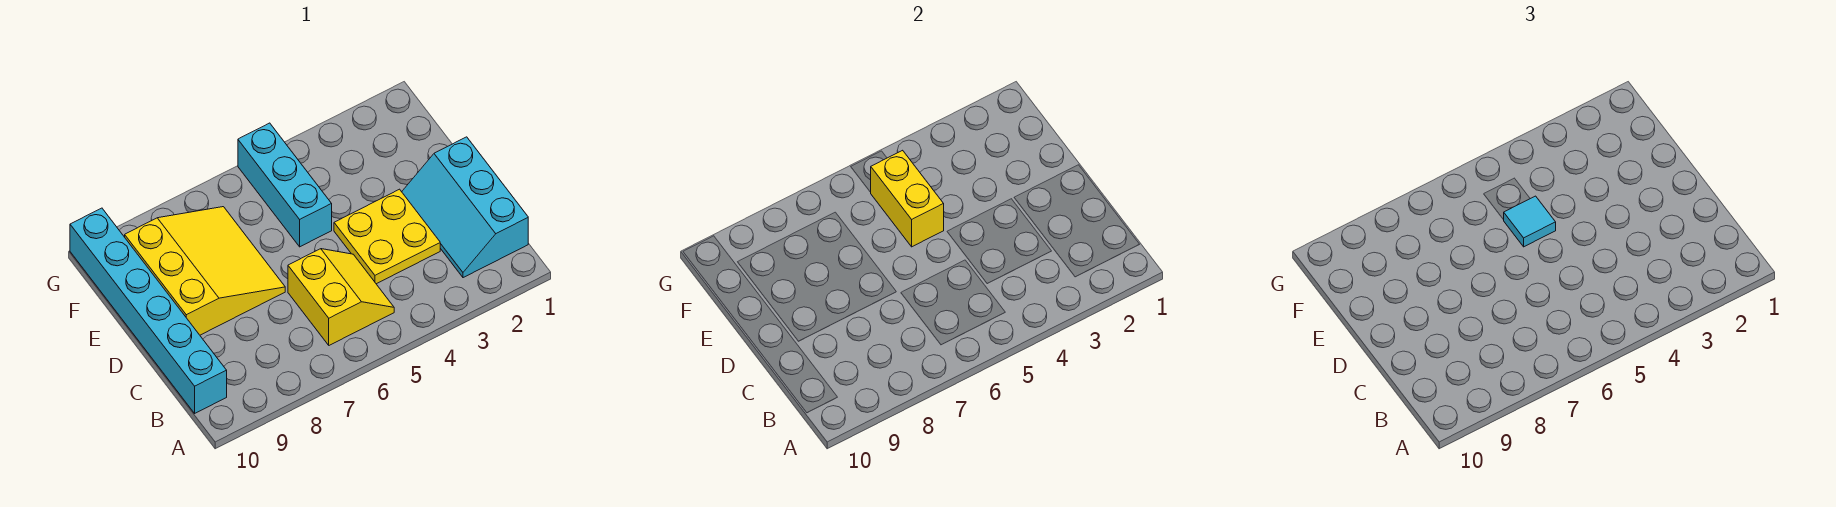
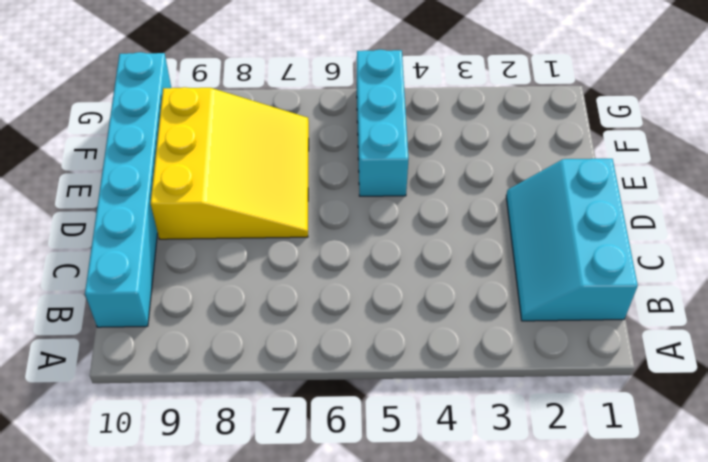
none -> yellow slope B5:C6 level 1 top 6
none -> yellow plate C3:D4 level 1

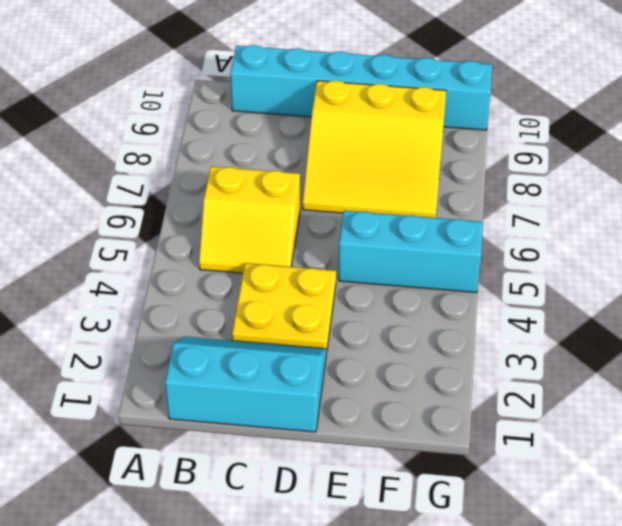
none -> yellow brick E5:F5 level 2
none -> cyan tile E5 level 3

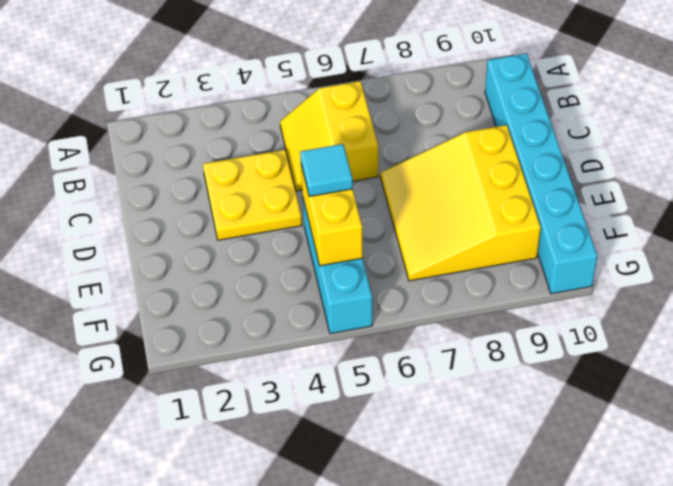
none -> cyan slope B1:D2 level 1 top 1

